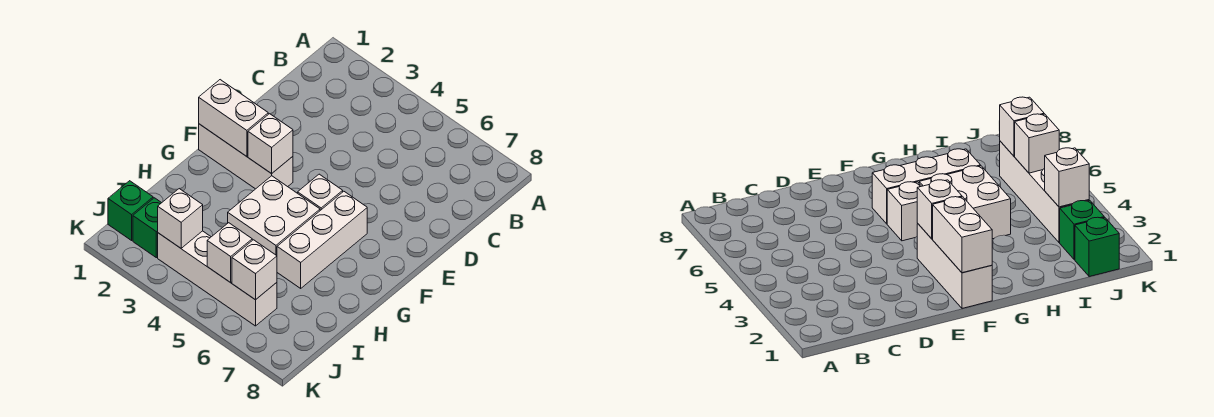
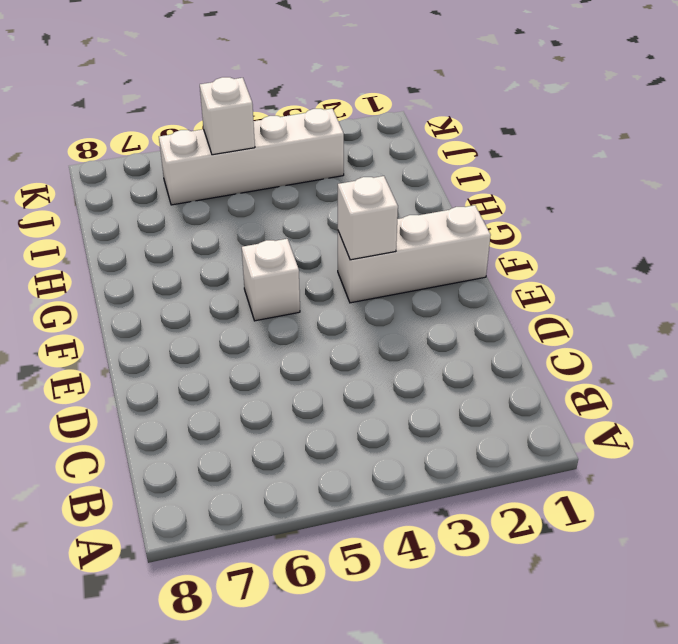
none -> white brick F6:H6 level 1
none -> white brick G4:H5 level 1
none -> green brick J1 level 1

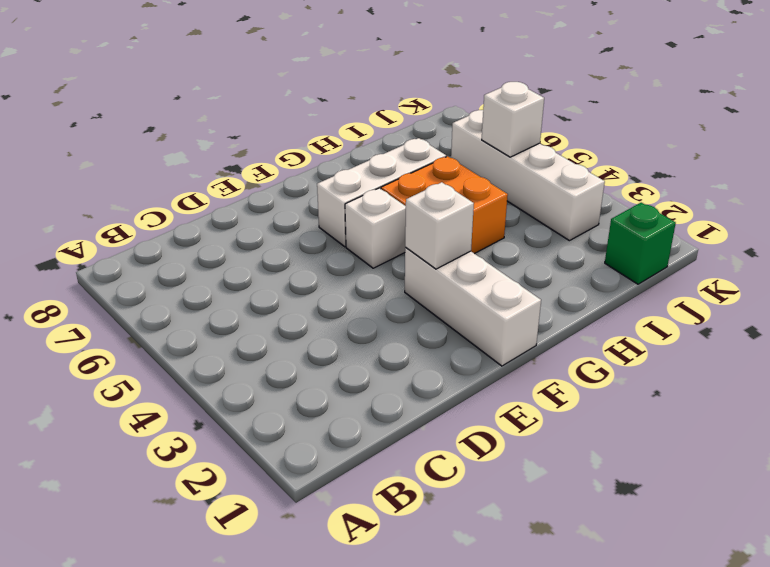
orange brick G4:H5 level 1 -> white brick G4:H5 level 1
none -> green brick J2 level 1
none -> white brick F1:F2 level 2
none -> white brick J3 level 2

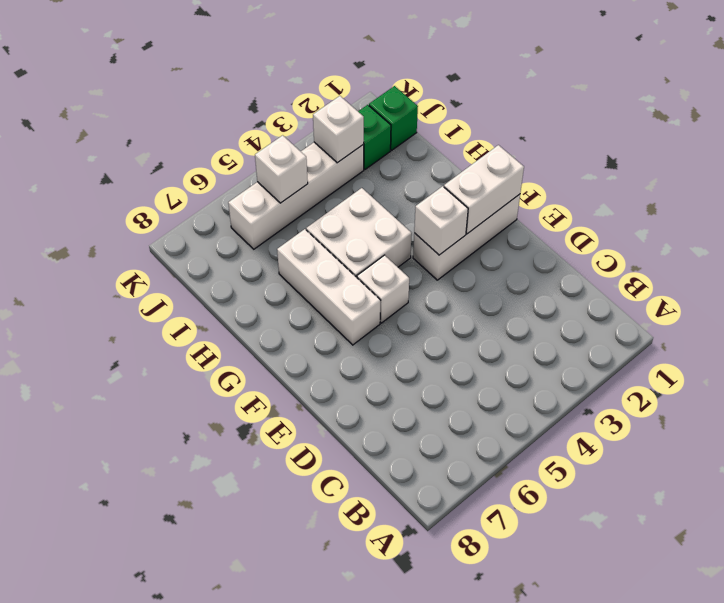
none -> white brick J6 level 2

